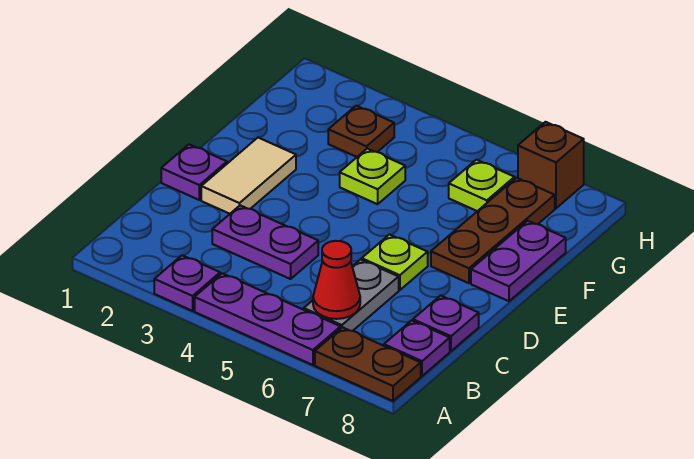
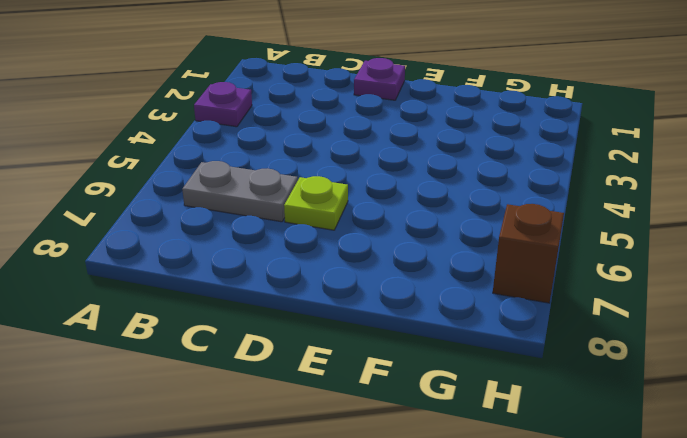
none -> purple plate A4:A6 level 1
none -> brown plate A7:A8 level 1
none -> purple plate B8 level 1

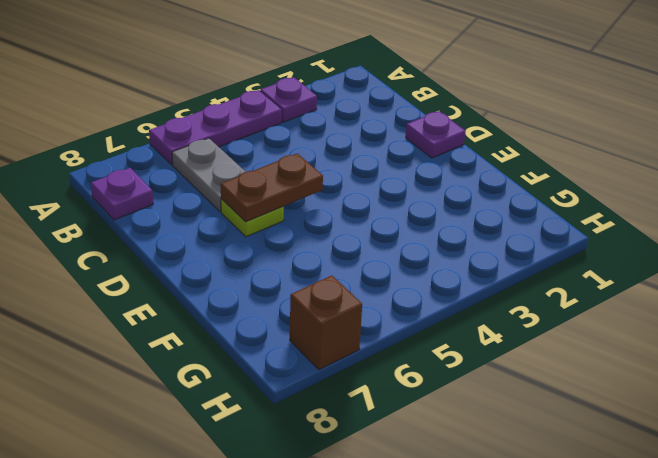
brown plate D5:D6 level 2 -> brown plate A7:A8 level 1
none -> purple plate C3:C4 level 1
none -> purple plate C8 level 1
none -> tan tile D2:E2 level 1

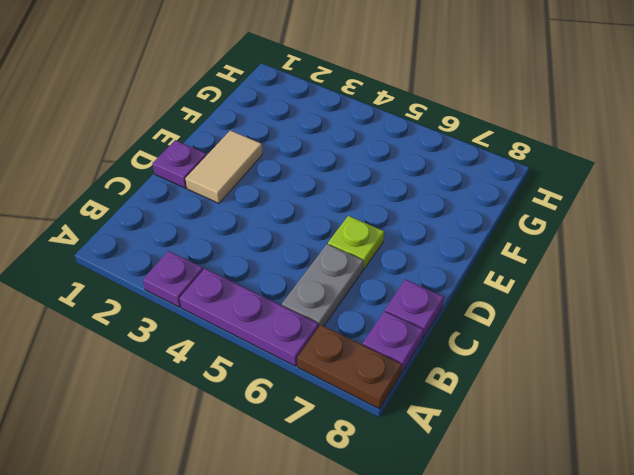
none -> purple plate C3:C4 level 1
none -> brown plate E7:G7 level 1
none -> purple plate E8:F8 level 1

